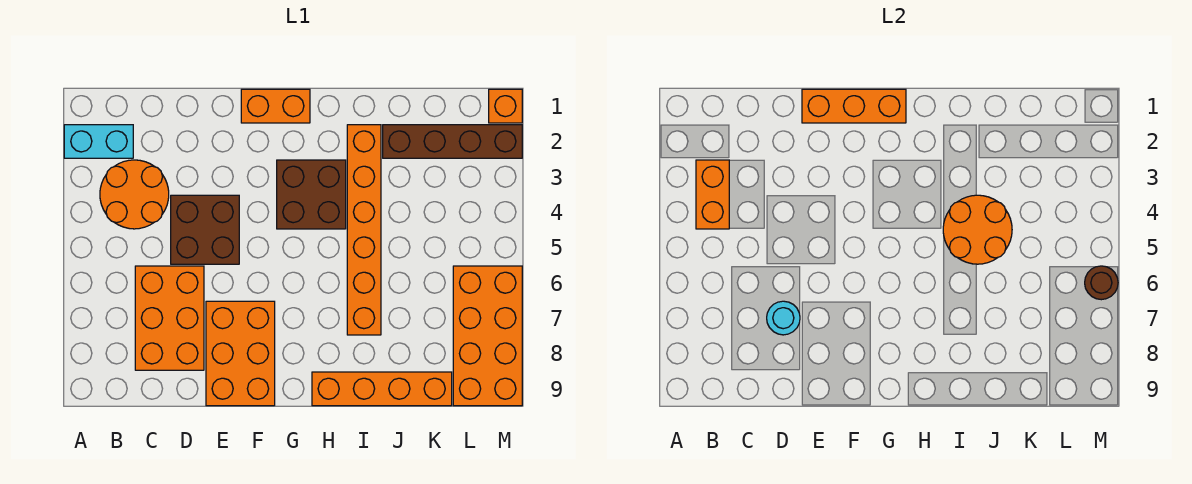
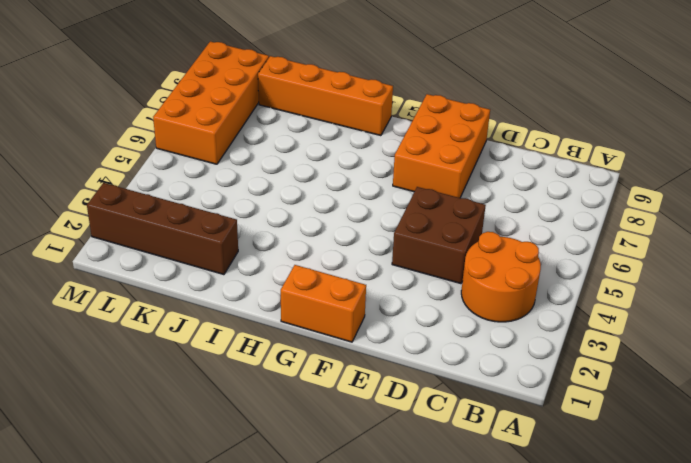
none -> cyan brick A2:B2 level 1
none -> orange brick C6:D8 level 1
none -> brown brick G3:H4 level 1

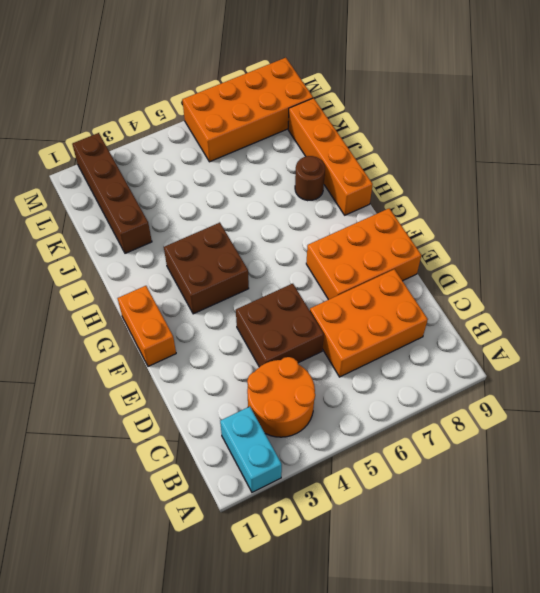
brown round brick I8 level 1 -> brown round brick M6 level 2
none -> orange brick I2:I7 level 1
none -> orange brick M1 level 1
none -> orange brick B3:B4 level 2

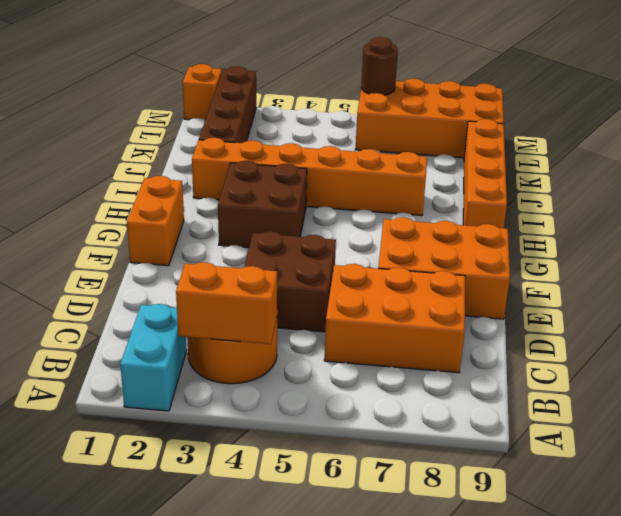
none -> cyan round brick D7 level 2
none -> orange brick E1:G1 level 2
none -> orange round brick I4:J5 level 2

